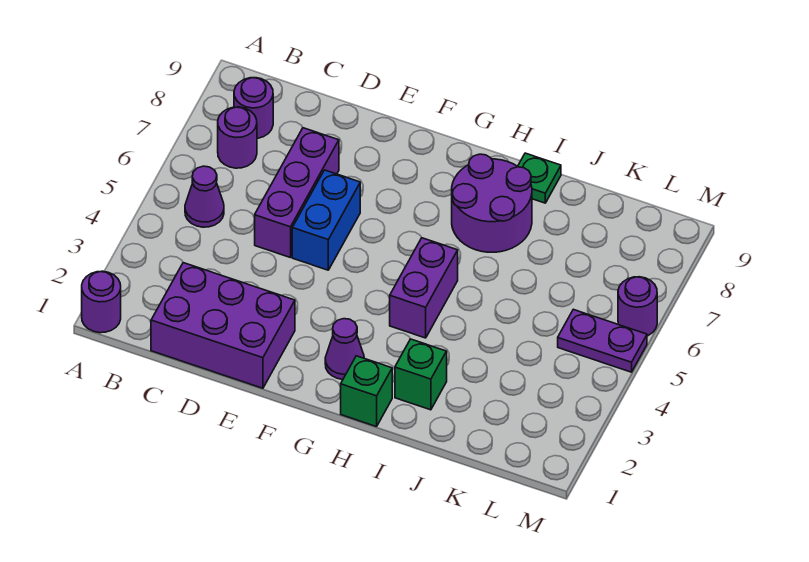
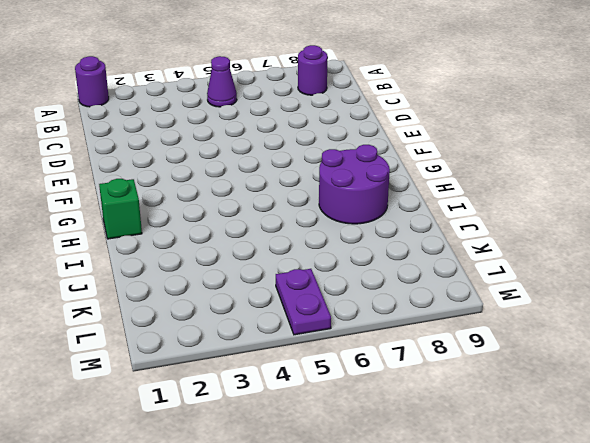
none -> purple round brick B7 level 1
none -> purple brick C1:E2 level 1
none -> purple brick D5:D7 level 1

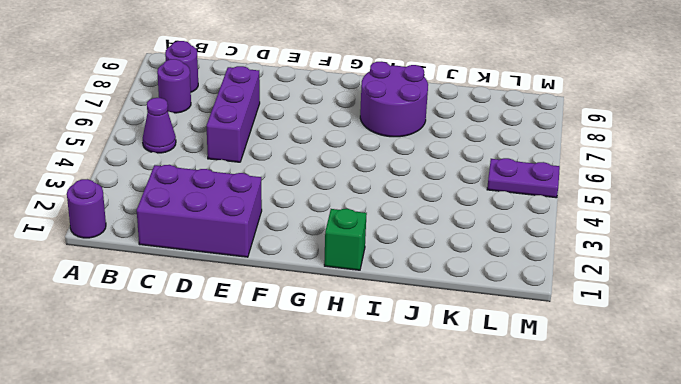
none -> blue brick E5:E6 level 1
none -> purple cone G2 level 1
none -> purple brick H4:H5 level 1

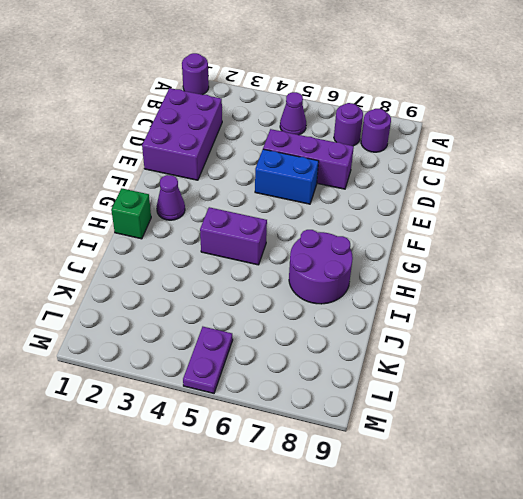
none -> green brick I2 level 1
none -> green plate I9 level 1
none -> purple round brick M6 level 1

